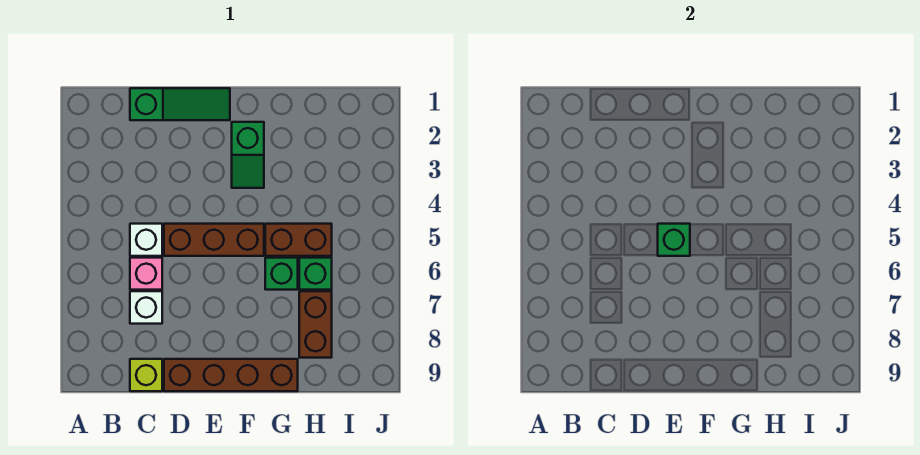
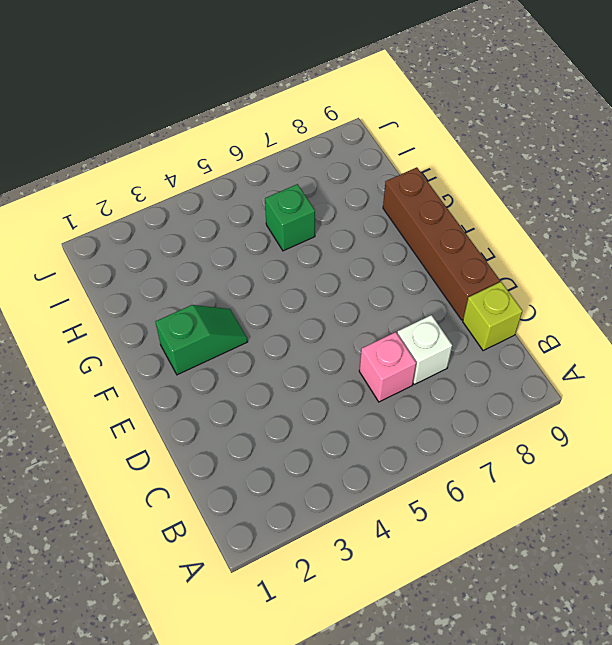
none -> green slope C1:E1 level 1 top C
none -> white brick C5 level 1
none -> brown brick D5:F5 level 1

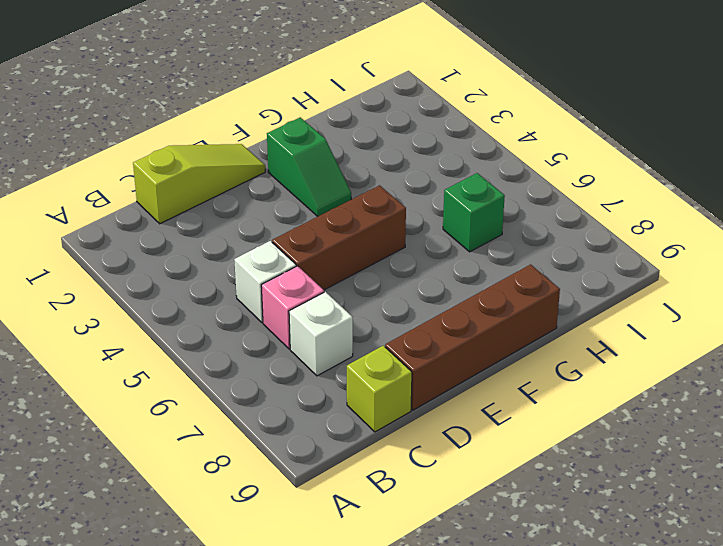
lime slope C1:E1 level 1 top C -> green slope C1:E1 level 1 top C
none -> brown brick G5:H5 level 1
none -> green brick G6 level 1
none -> brown brick H7:H8 level 1

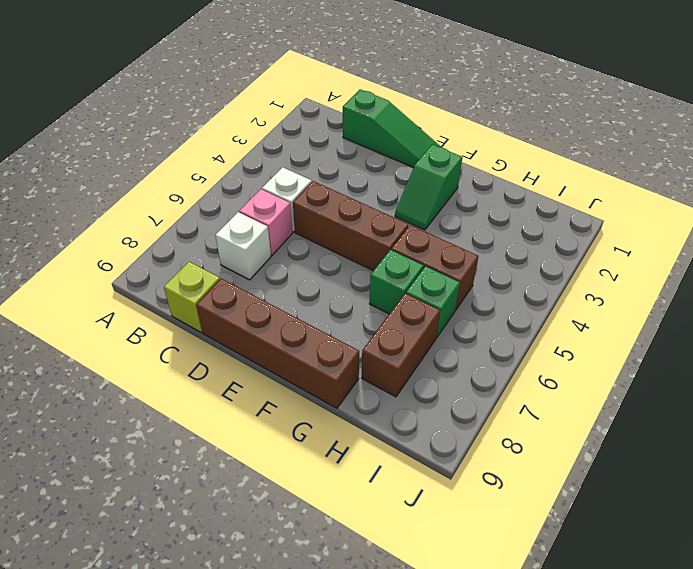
none -> green brick E5 level 2

